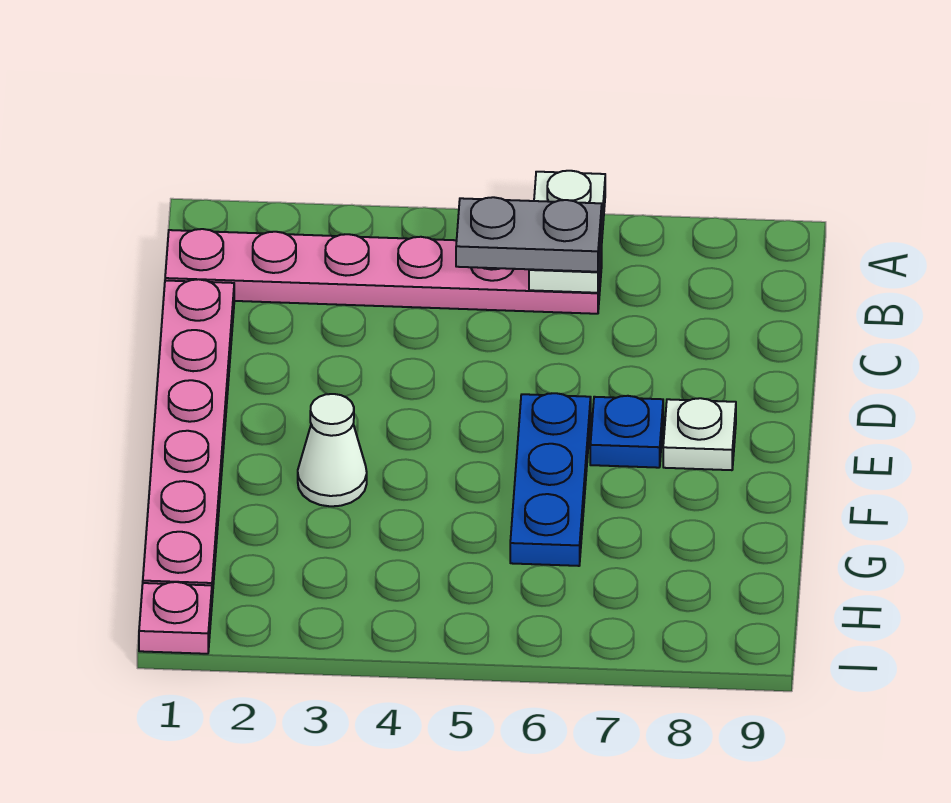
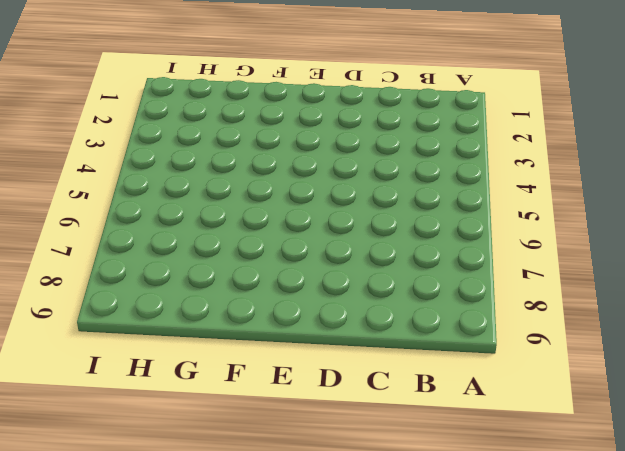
none -> pink plate B1:B6 level 1
none -> pink plate C1:H1 level 1

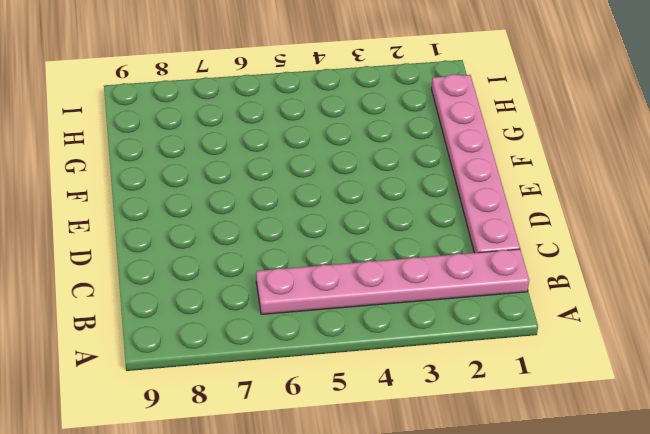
none -> blue plate E6:G6 level 1
none -> blue plate E7 level 1

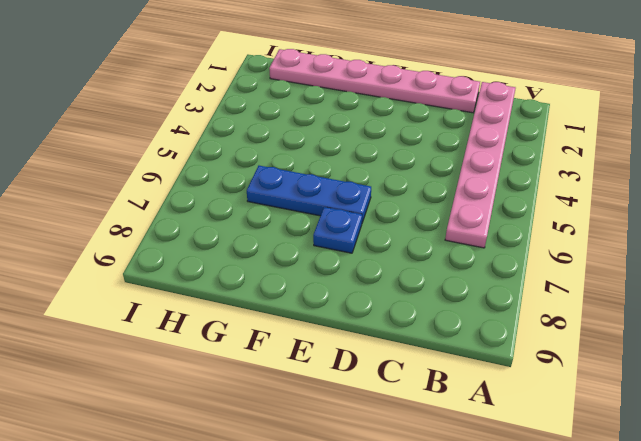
none -> white plate E8 level 1
none -> white cone F3 level 1

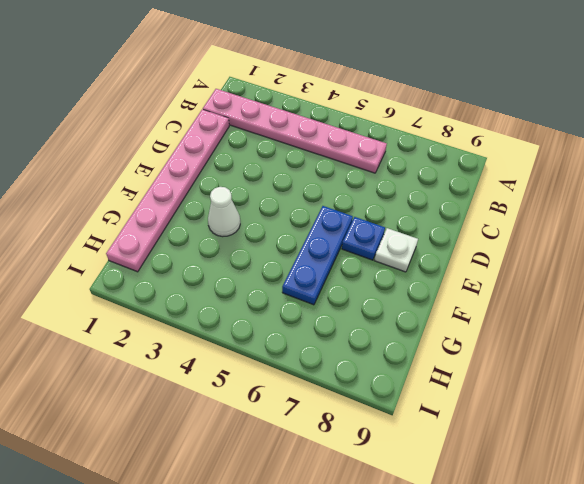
none -> pink plate I1 level 1
none -> white plate A6:B6 level 2

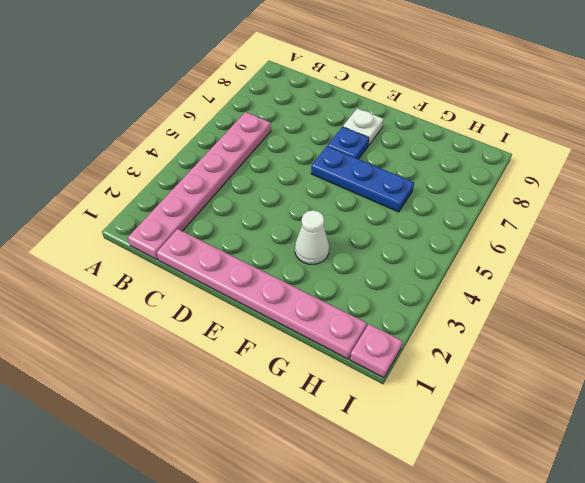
none -> white plate A6:B6 level 2
none -> grey plate B5:B6 level 3

